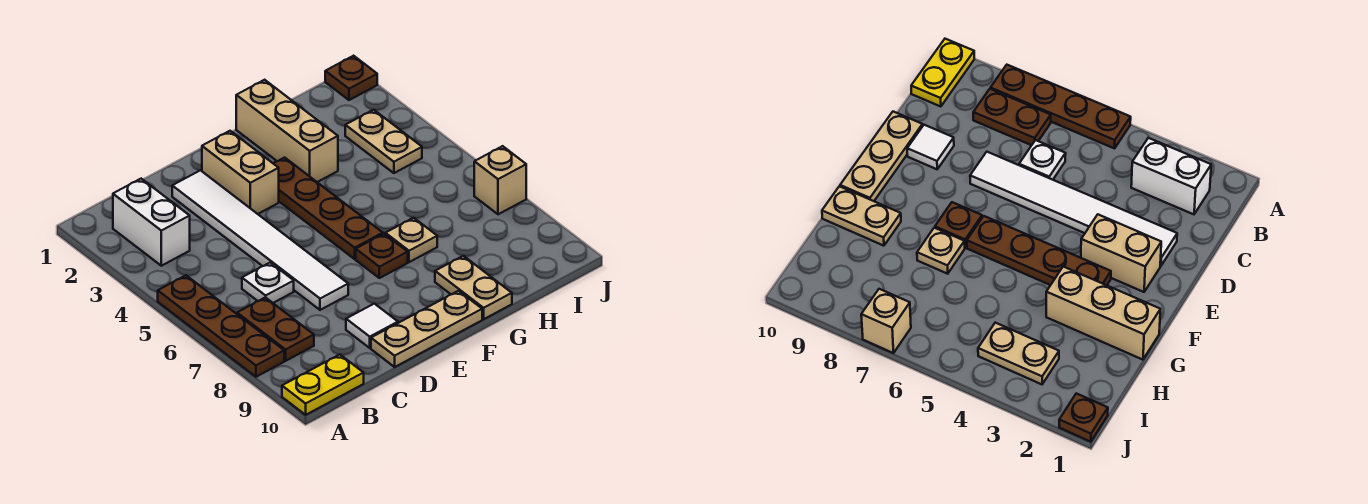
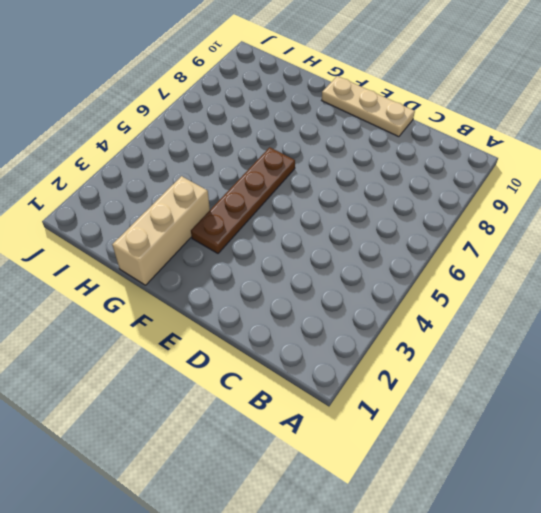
none -> brown plate A5:A8 level 1
none -> yellow plate A10:B10 level 1
none -> white brick B2:B3 level 1

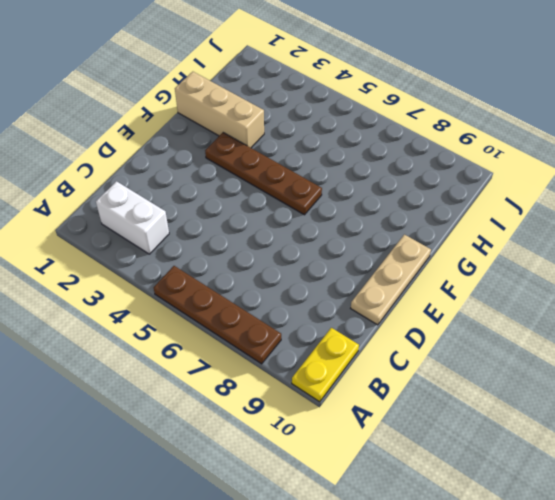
none -> brown plate B7:B8 level 1
none -> white plate C6 level 1
none -> white tile D2:D7 level 1

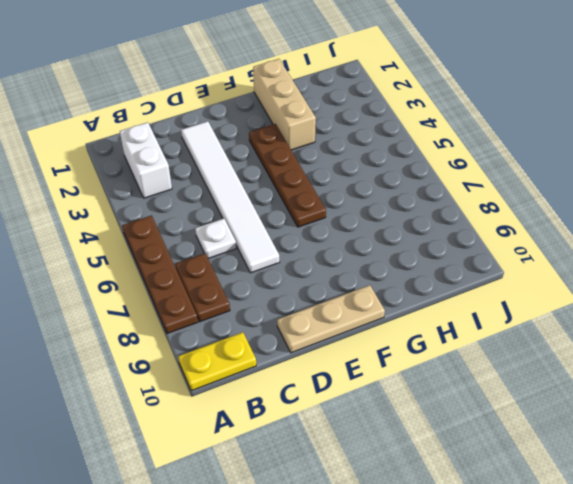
none -> white tile D9 level 1
none -> tan brick E2:E3 level 1
none -> brown plate F7 level 1

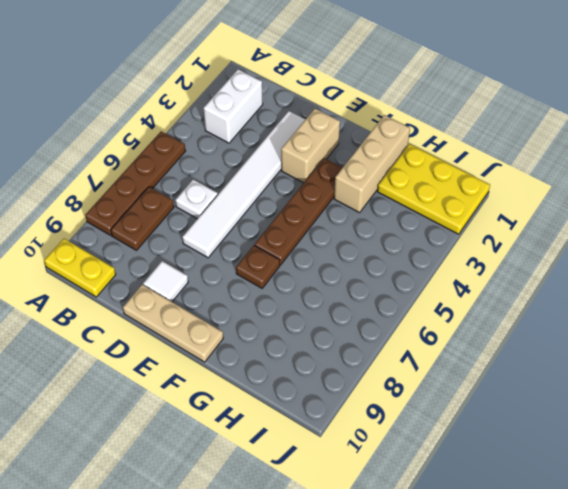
yellow plate H1:J2 level 1 -> brown plate J1 level 1
none -> tan plate G7 level 1
none -> tan plate G9:G10 level 1
none -> tan plate I3:I4 level 1

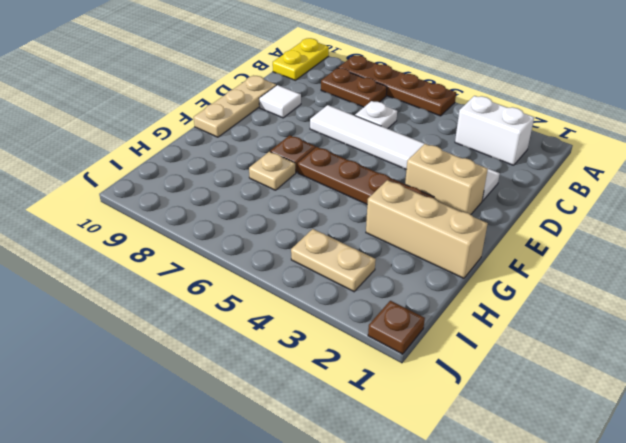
none -> tan plate G9:G10 level 1
none -> tan brick J7 level 1

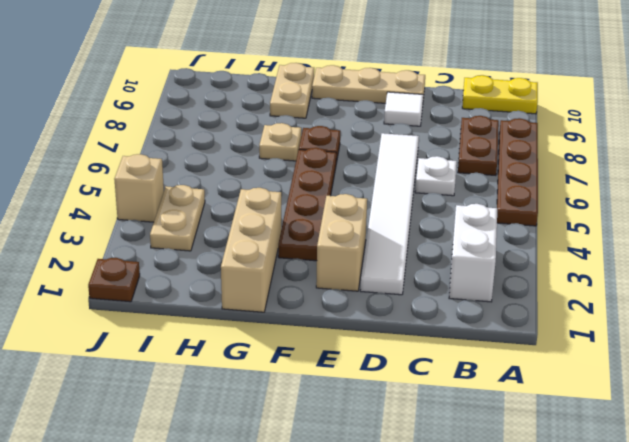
tan brick J4 level 1 -> tan brick J7 level 1

